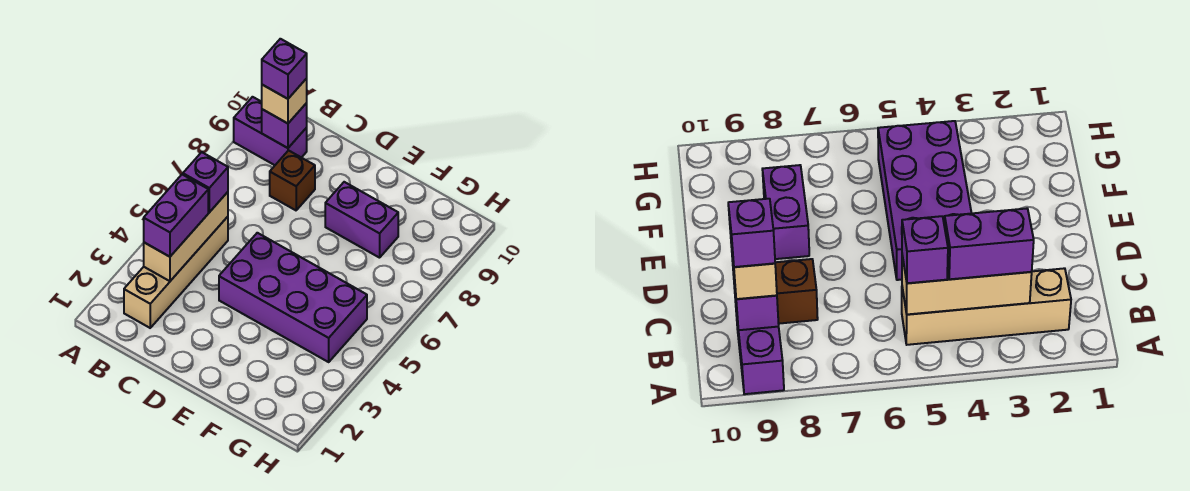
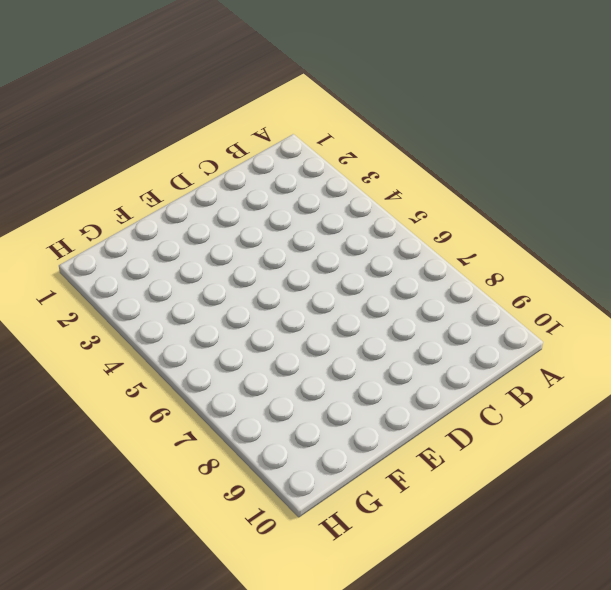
none -> purple brick A9:B9 level 1
none -> tan brick B2:B5 level 1

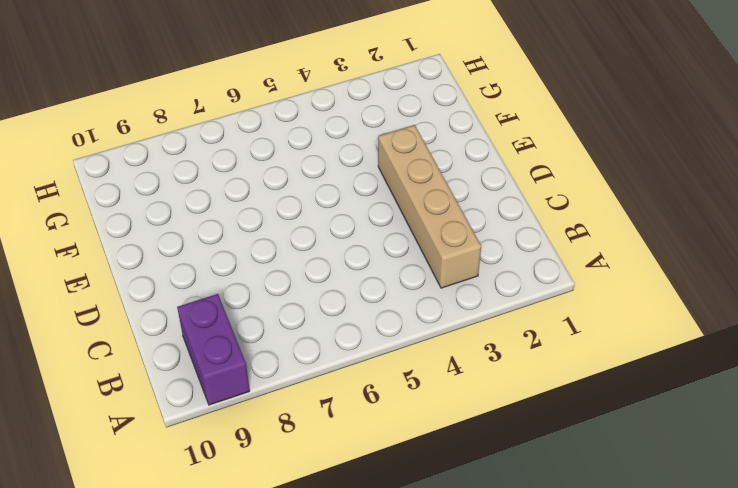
tan brick B3:E3 level 1 -> tan brick B2:B5 level 1
none -> brown brick C8 level 1
none -> purple brick D4:G5 level 1

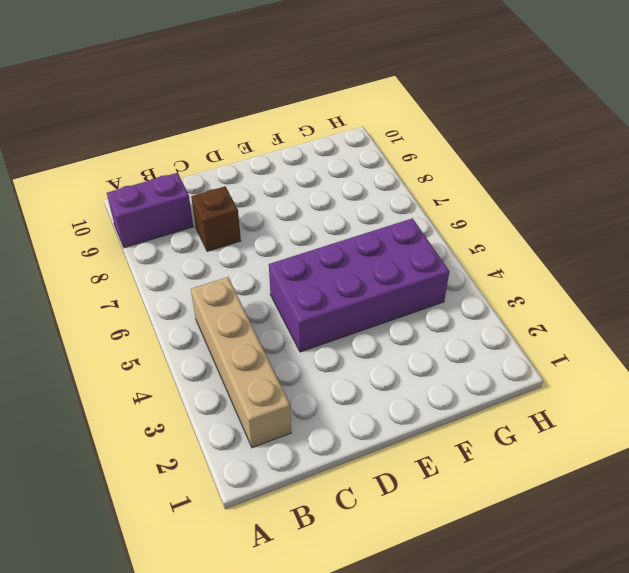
none -> purple brick E8:F8 level 1
none -> tan brick B3:B5 level 2

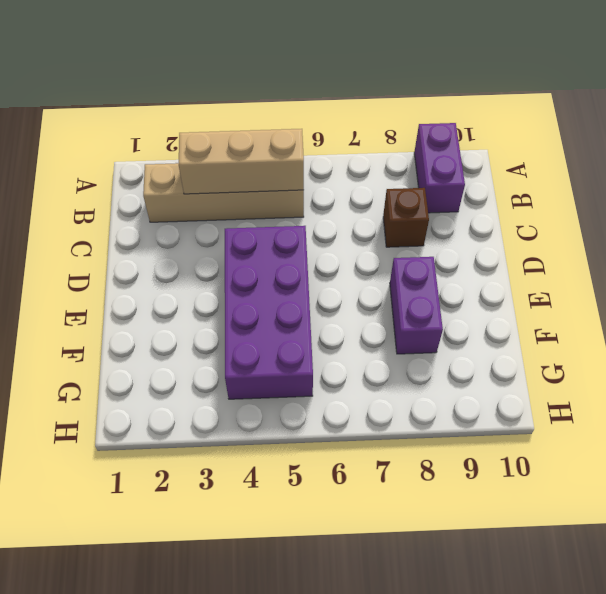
none -> purple brick B9 level 2
none -> purple brick B3:B4 level 3

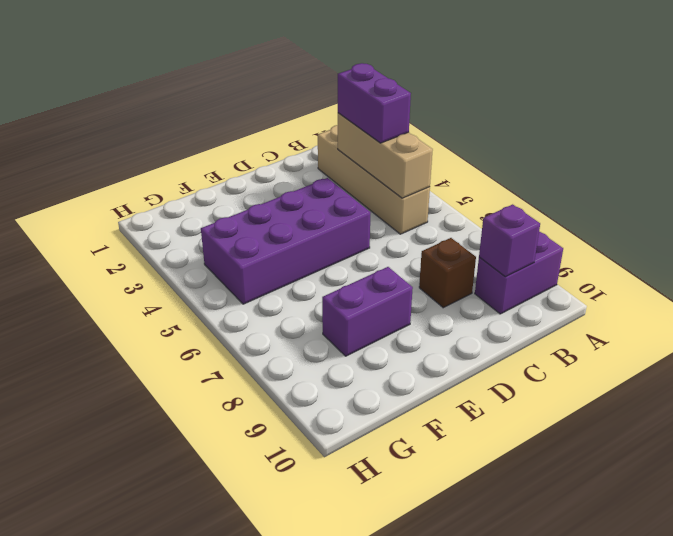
none -> purple brick B5 level 3
none -> tan brick B9 level 3

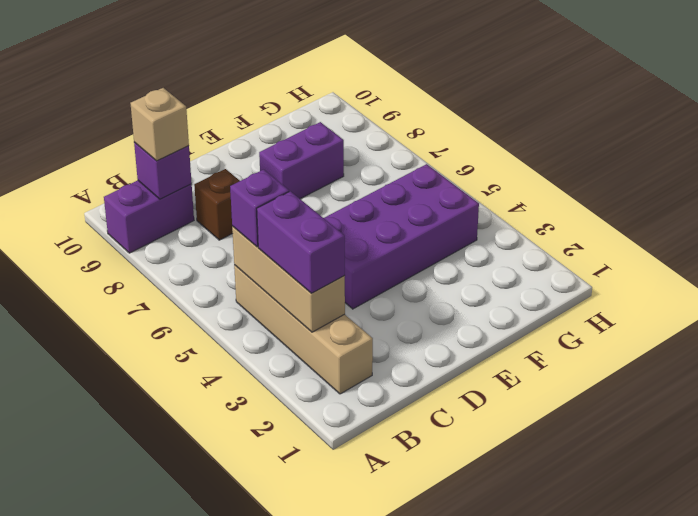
none -> purple brick B9 level 4

